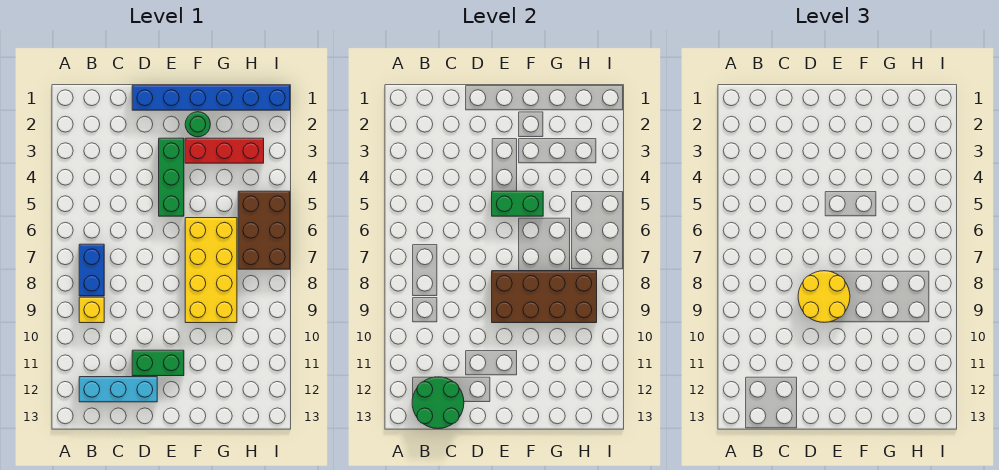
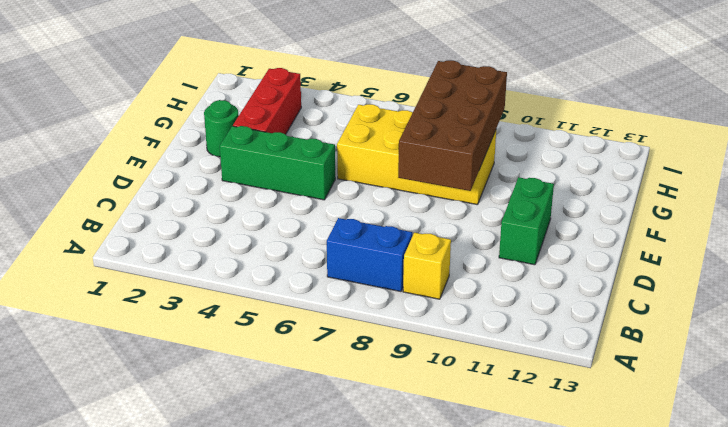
none -> cyan brick B12:D12 level 1
none -> blue brick D1:I1 level 1
none -> brown brick H5:I7 level 1

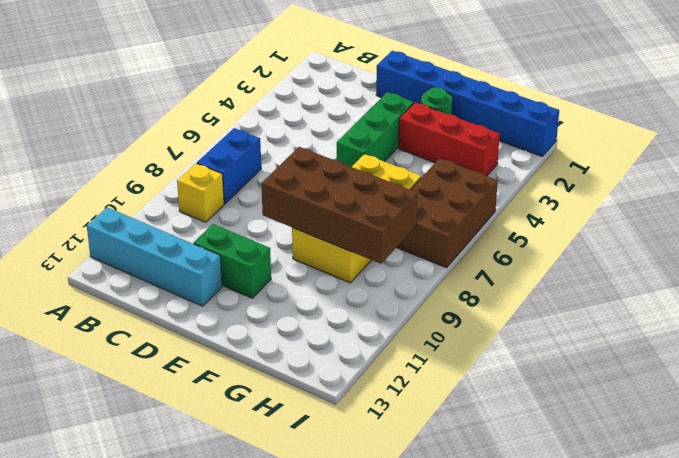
cyan brick A12:D12 level 1 -> cyan brick B12:D12 level 1
none -> green round brick B12:C13 level 2
none -> green brick E5:F5 level 2
none -> yellow round brick D8:E9 level 3

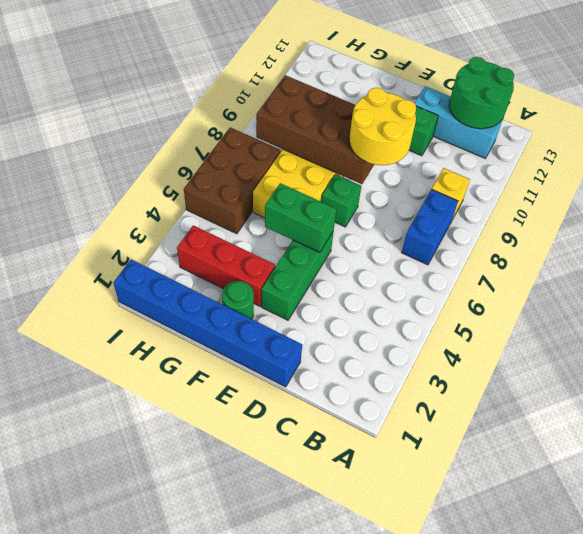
green brick E7 level 1 -> none

